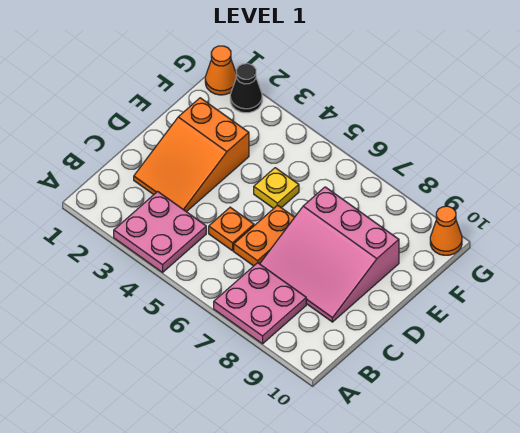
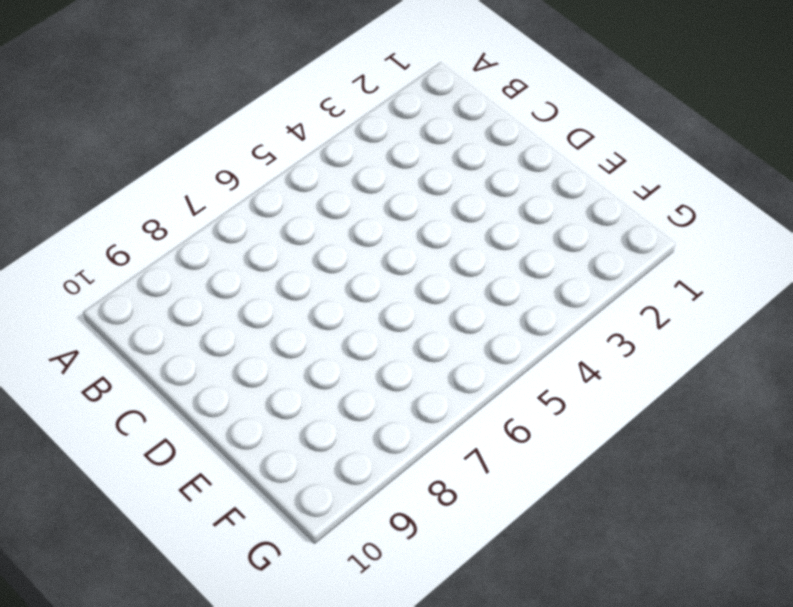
none -> pink plate A3:B4 level 1
none -> pink plate A7:B8 level 1

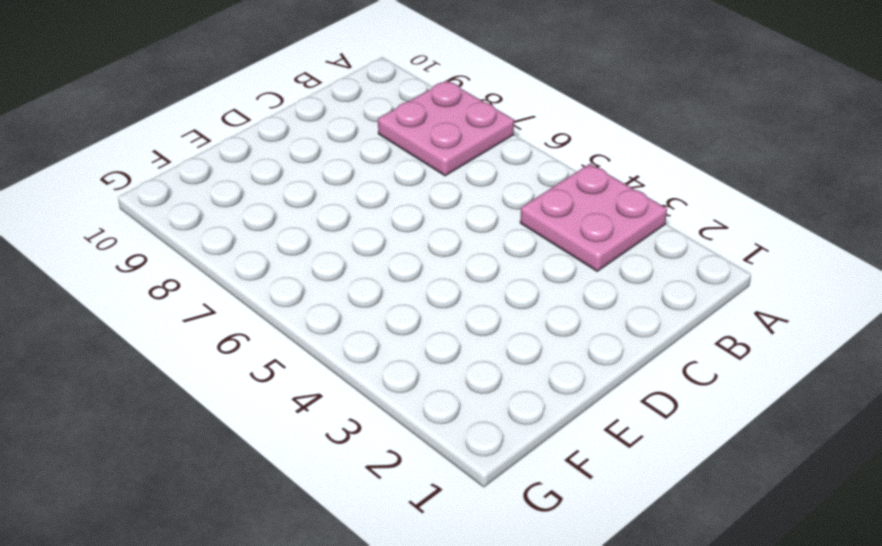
none -> orange slope C2:E3 level 1 top E
none -> orange plate C5 level 1

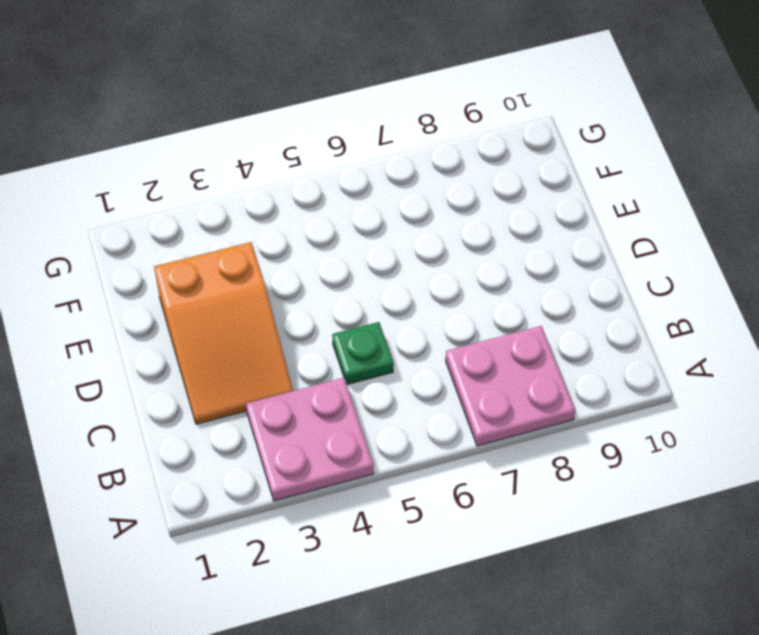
green plate C5 level 1 -> orange plate C5 level 1
none -> orange plate C6:D6 level 1
none -> pink slope C7:E9 level 1 top E

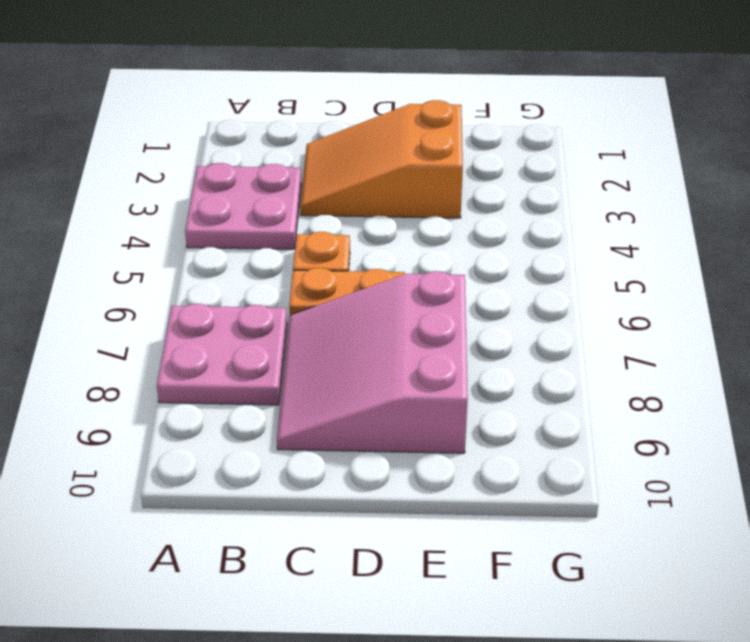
none -> yellow plate E5 level 1
none -> orange cone G1 level 1

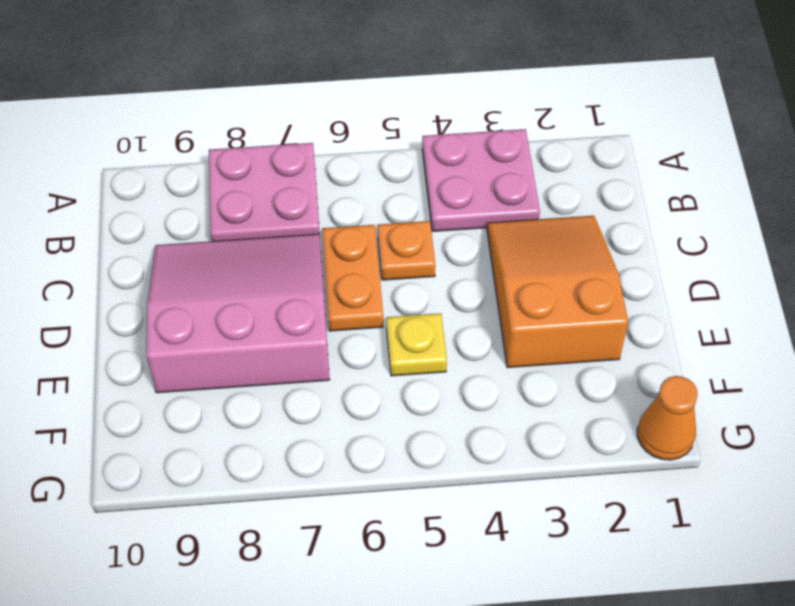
none -> black cone G2 level 1
none -> orange cone G10 level 1

